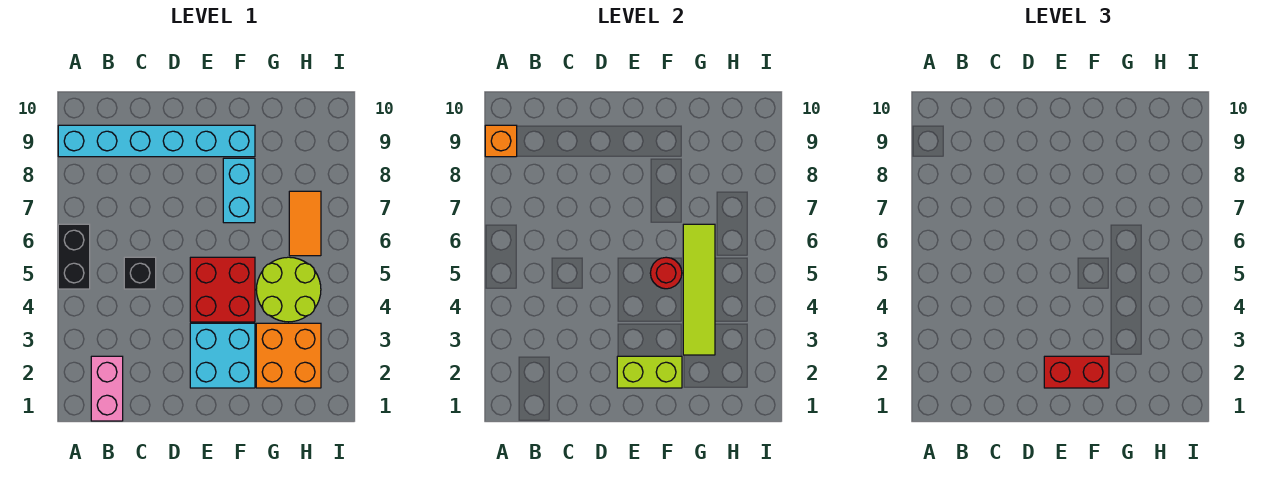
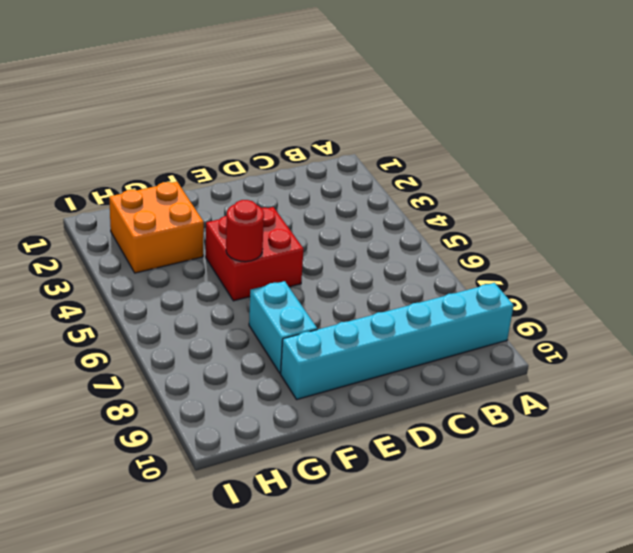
none -> black brick A5:A6 level 1
none -> pink brick B1:B2 level 1
none -> black brick C5 level 1

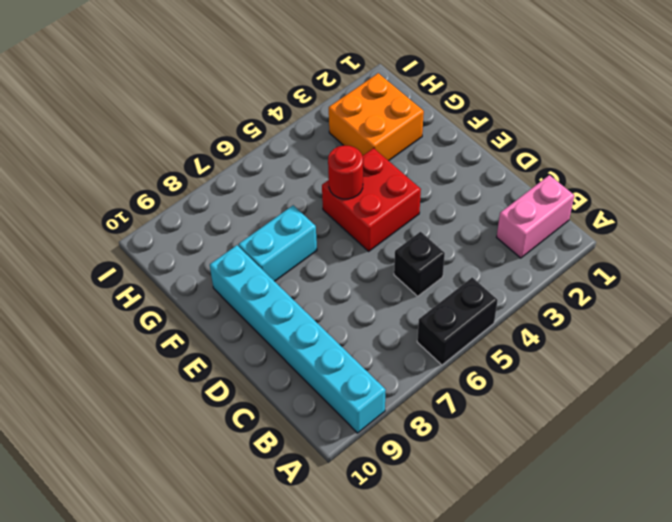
none -> cyan brick E2:F3 level 1
none -> lime round brick G4:H5 level 1
none -> orange tile H6:H7 level 1

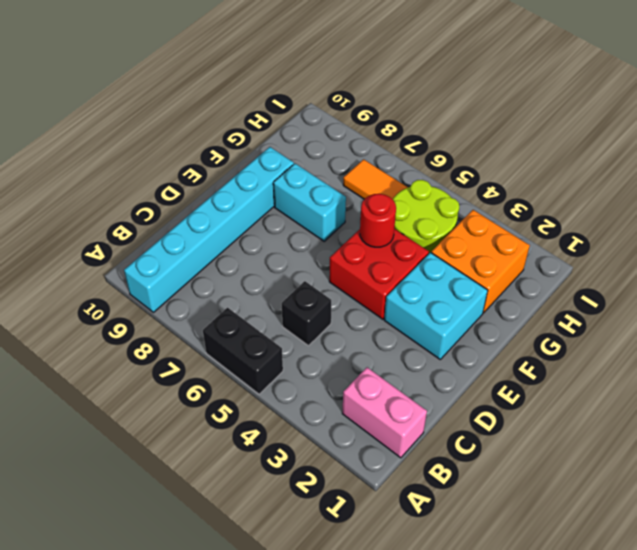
none -> orange brick A9 level 2
none -> lime brick E2:F2 level 2
none -> lime tile G3:G6 level 2

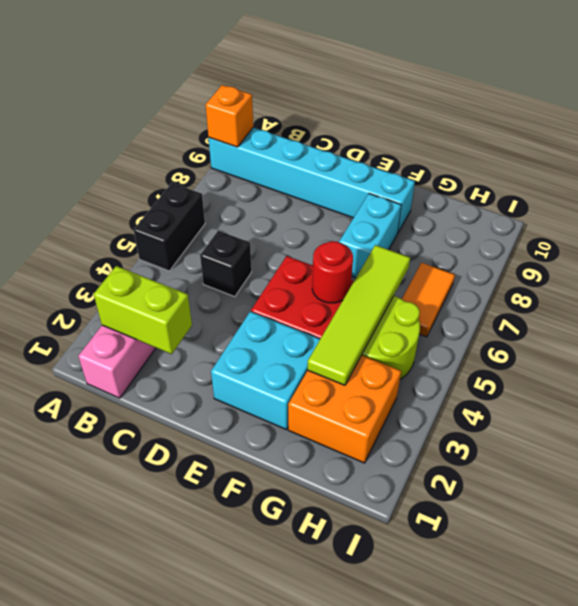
lime brick B2:C2 level 2 -> lime brick E2:F2 level 2
none -> red brick E2:F2 level 3

